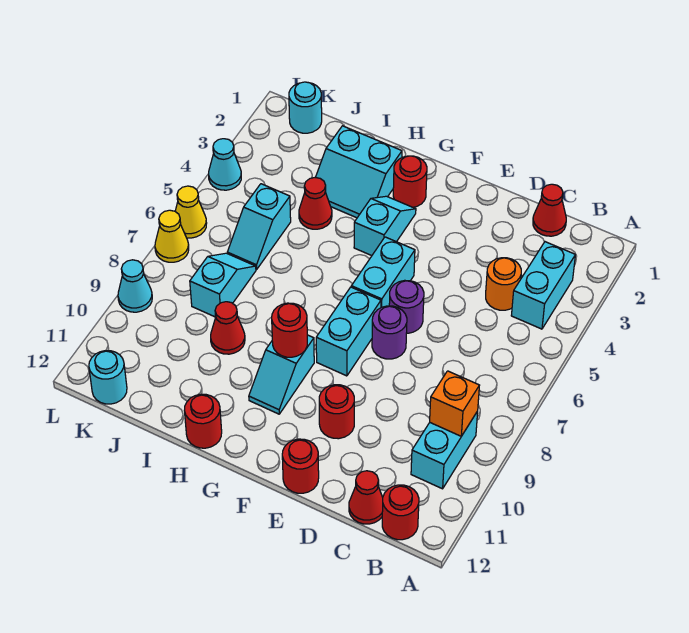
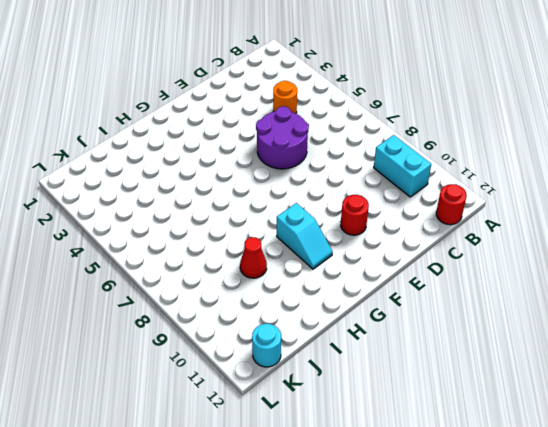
purple round brick D5:E6 level 1 -> purple round brick E6 level 1
none -> cyan brick B3:B4 level 1
none -> red cone C1 level 1
none -> red cone C12 level 1

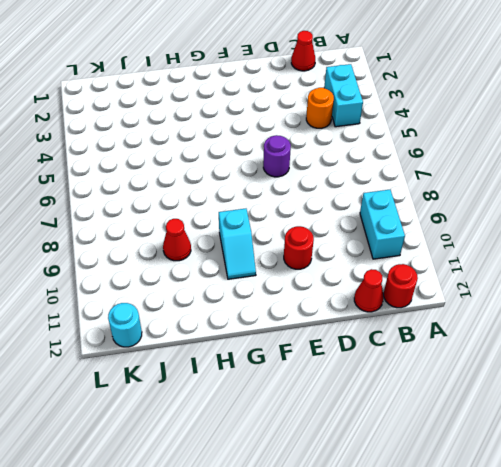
none -> purple round brick E7 level 1
none -> red round brick E12 level 1
none -> cyan brick F5:F6 level 1

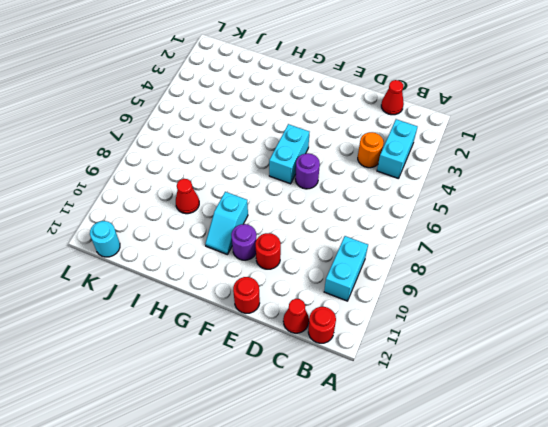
purple round brick F10 level 1 -> purple round brick E7 level 1
none -> cyan brick F7:F8 level 1
none -> red round brick G2 level 1
none -> cyan slope G3:G4 level 1 top 4

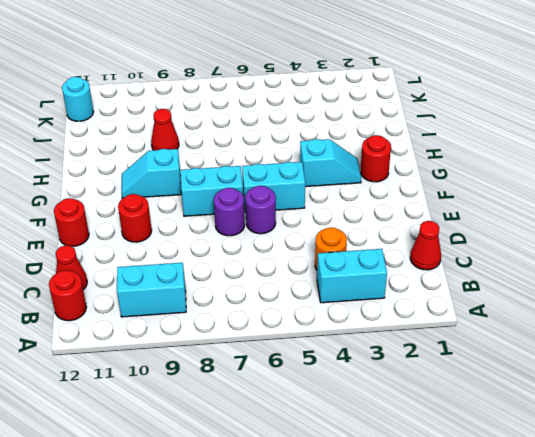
none -> cyan slope H2:I3 level 1 top 2
none -> red round brick H12 level 1
none -> red cone I4 level 1

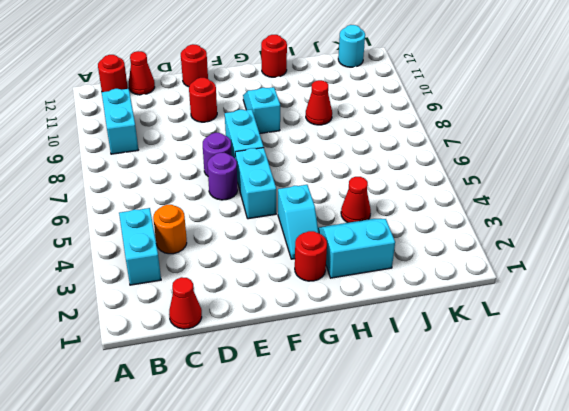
none -> cyan slope J5:J6 level 1 top 5
none -> cyan slope J7:J8 level 1 top 8
none -> cyan round brick K1 level 1

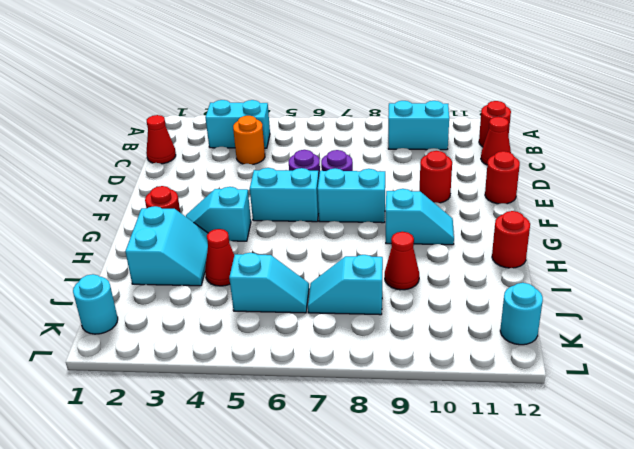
none -> cyan cone L4 level 1
none -> yellow cone L6 level 1
none -> yellow cone L7 level 1

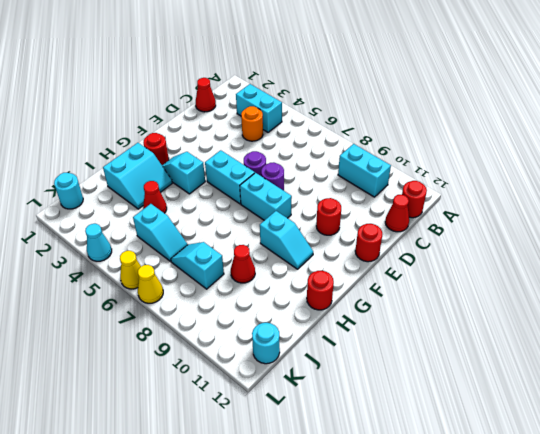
none -> cyan cone L9 level 1
none -> orange brick B9 level 2
none -> red round brick G9 level 2

